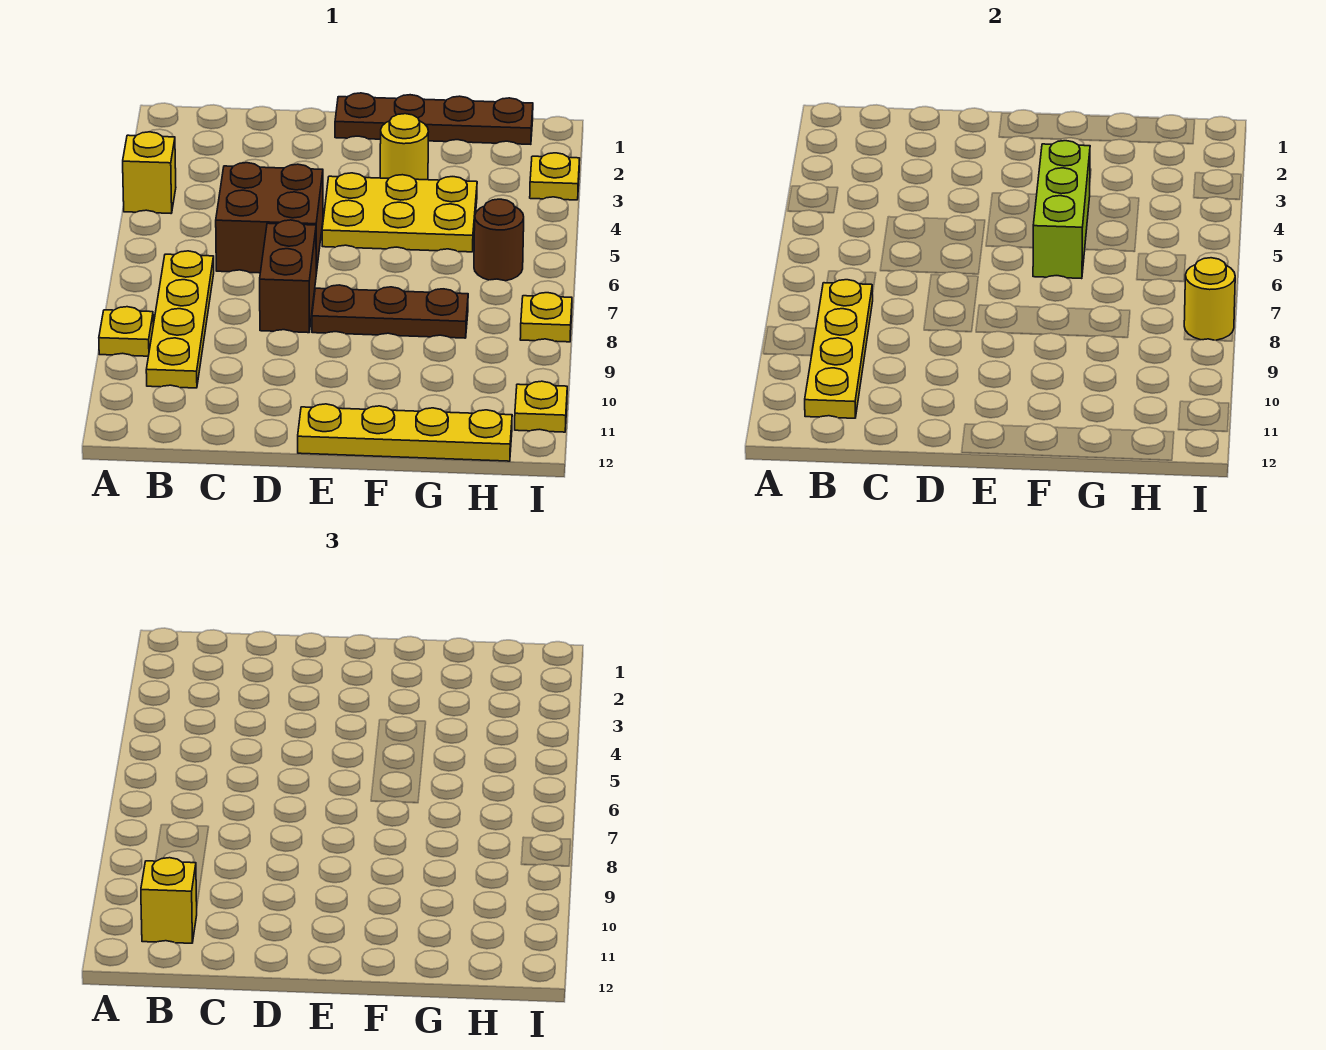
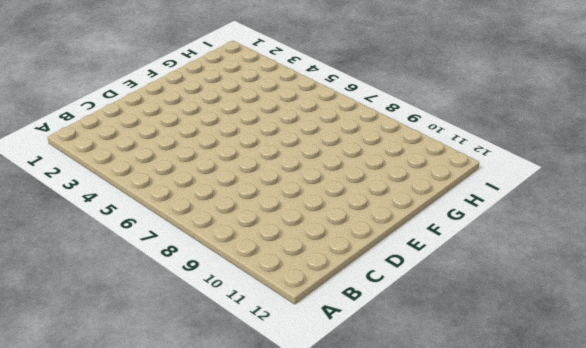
none -> yellow brick A4 level 1
none -> yellow plate A9 level 1
none -> yellow plate B7:B10 level 1

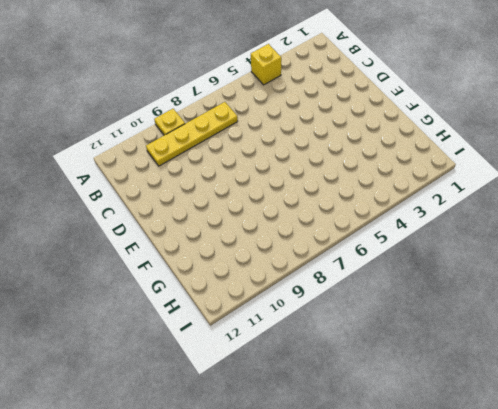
none -> brown brick C5:D6 level 1
none -> brown brick D7:D8 level 1
none -> brown plate E1:H1 level 1

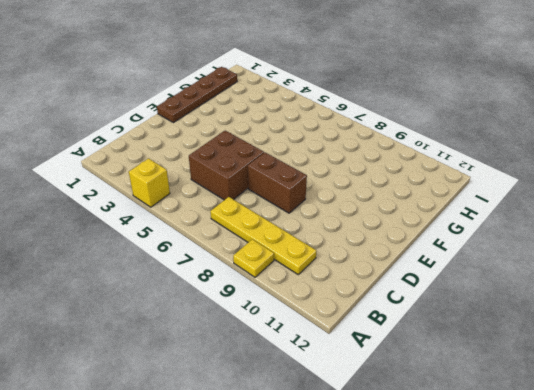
none -> yellow plate E4:G5 level 1
none -> brown plate E8:G8 level 1
none -> yellow plate E12:H12 level 1

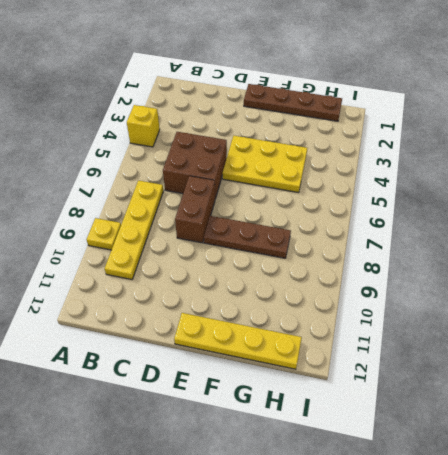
none -> yellow round brick F3 level 1
none -> brown round brick H6 level 1
none -> yellow plate I3 level 1

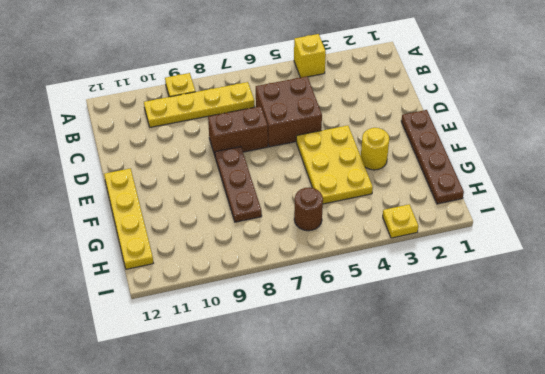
none -> yellow plate I8 level 1
none -> yellow plate I11 level 1
none -> yellow plate B8:B11 level 2

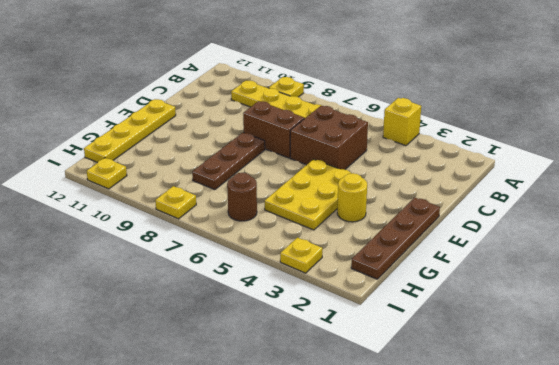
none -> yellow plate B8:B11 level 2
none -> lime brick F4:F6 level 2
none -> yellow round brick I8 level 2

